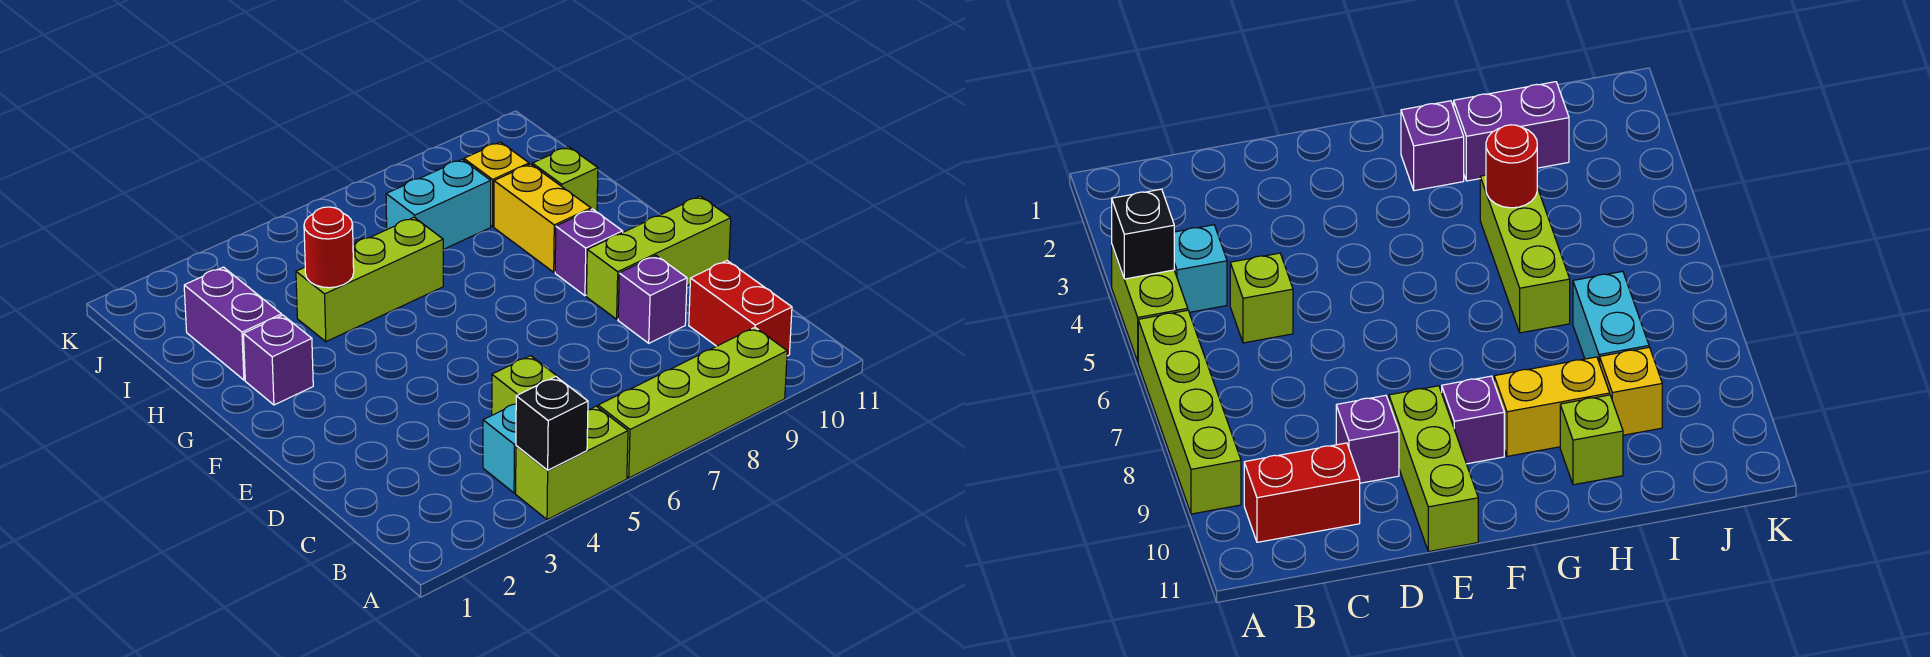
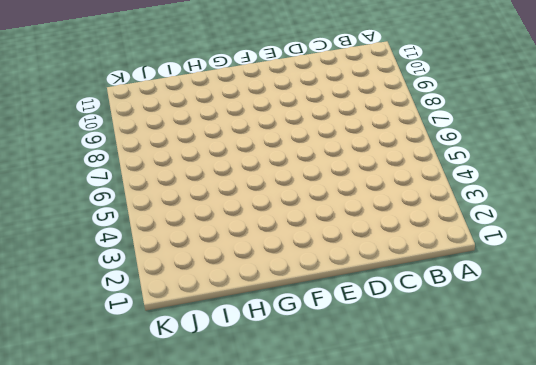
none -> lime brick A4:A5 level 1
none -> lime brick A6:A9 level 1
none -> cyan brick B4 level 1

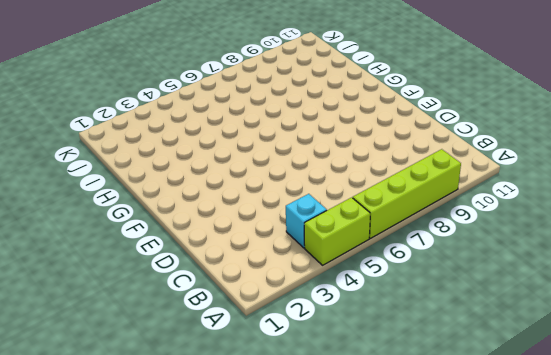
none -> red brick B10:C10 level 1
none -> lime brick C5 level 1
none -> purple brick D9 level 1

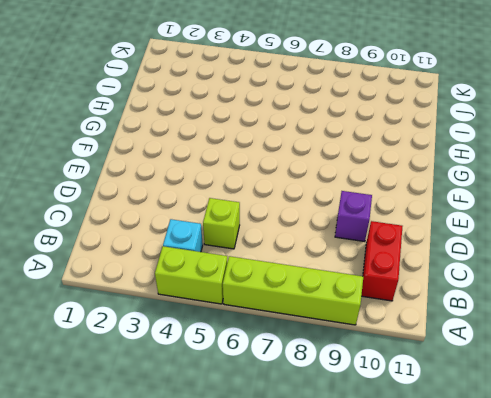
none -> lime brick E9:E11 level 1
none -> purple brick F9 level 1
none -> purple brick G2 level 1

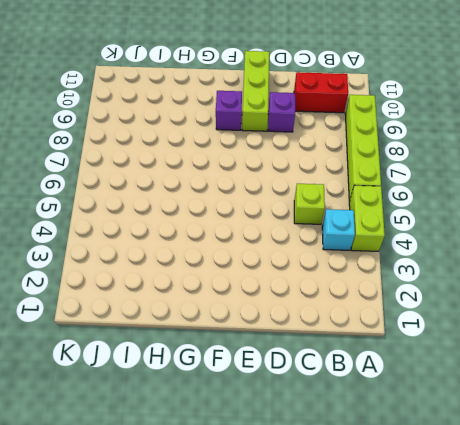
none -> purple brick G2 level 1
none -> yellow brick G9:H9 level 1
none -> purple brick H2:I2 level 1

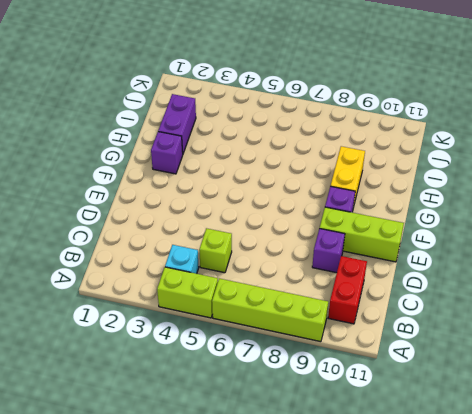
none -> lime brick H4:H6 level 1
none -> lime brick H10 level 1
none -> cyan brick I7:I8 level 1

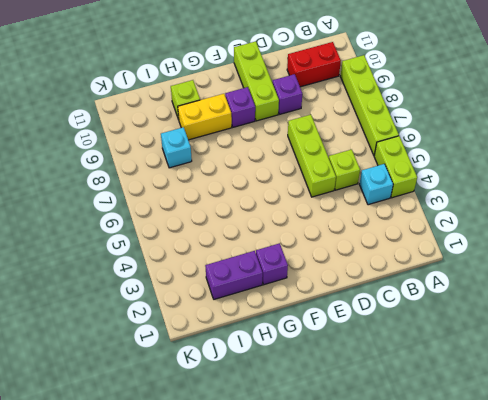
lime brick D5:D7 level 1 -> lime brick H4:H6 level 1
cyan brick I8 level 1 -> cyan brick I7:I8 level 1
none -> yellow brick I9 level 1
none -> black brick A4 level 2
none -> red round brick H4 level 2

